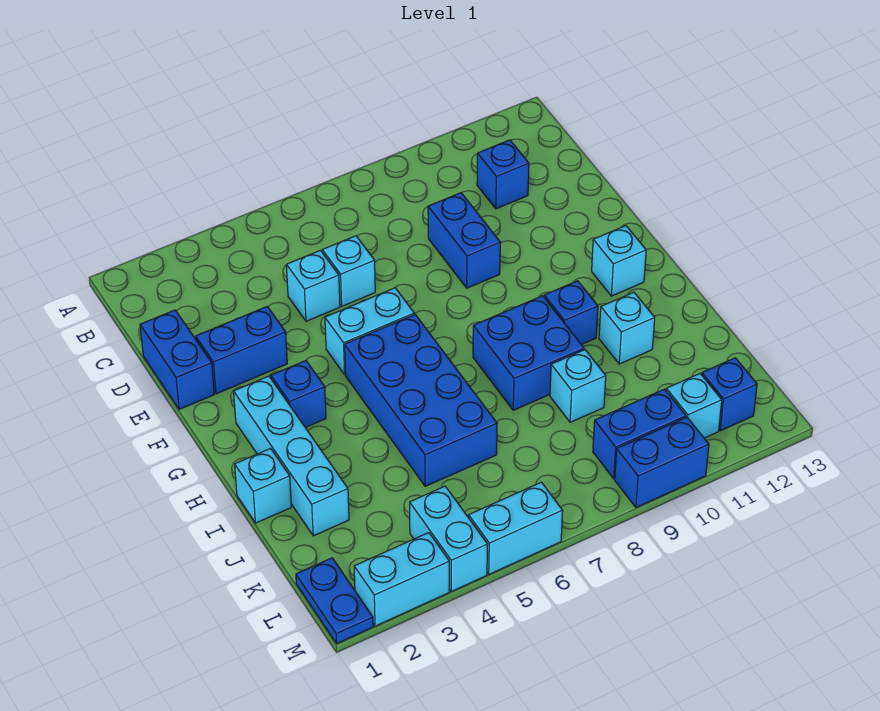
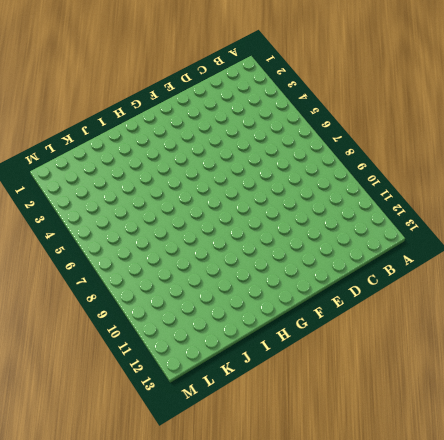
none -> blue brick C11 level 1
none -> blue brick D1:E1 level 1
none -> cyan brick D5 level 1

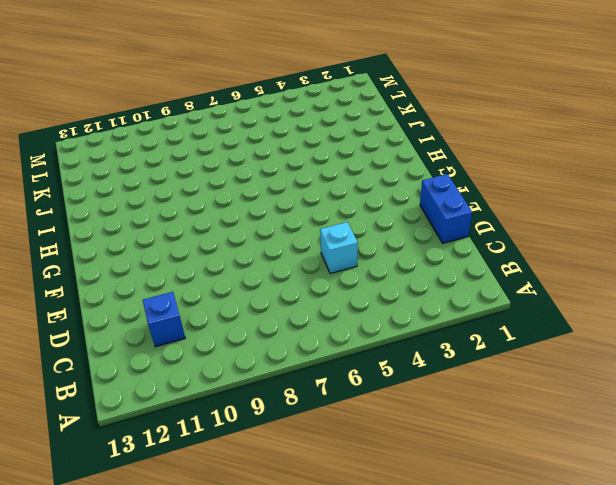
none -> cyan brick D6 level 1
none -> blue brick D9:E9 level 1
none -> blue brick E2:E3 level 1

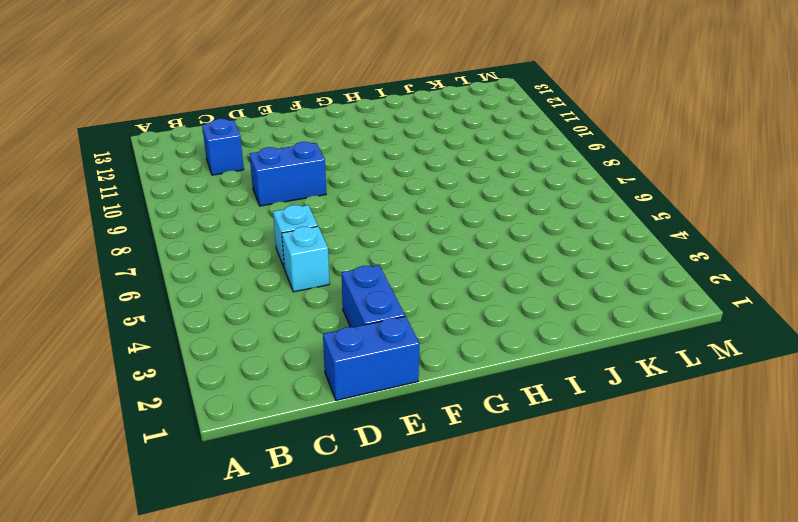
none -> cyan brick F5:F6 level 1
none -> cyan brick G2:J2 level 1
none -> blue brick G3 level 1

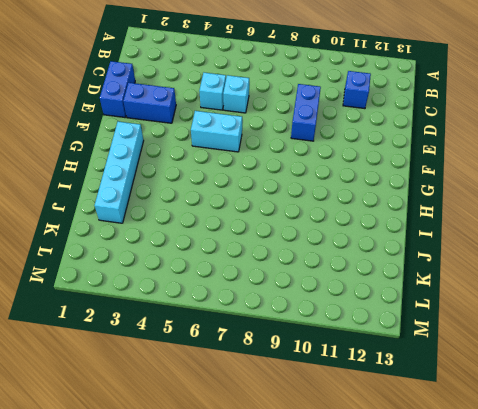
none -> blue brick G3 level 1
none -> blue brick G5:J6 level 1
none -> cyan brick G12 level 1

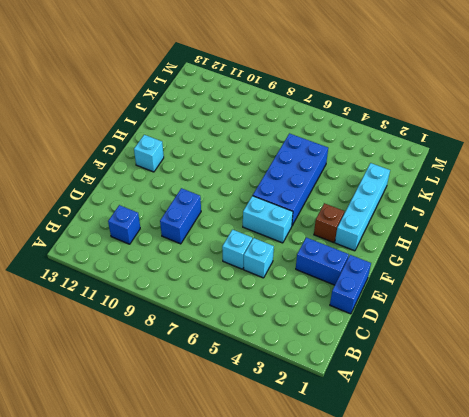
brown brick G3 level 1 -> blue brick G3 level 1
none -> blue brick H8:I9 level 1
none -> blue brick H10 level 1
none -> cyan brick I1 level 1

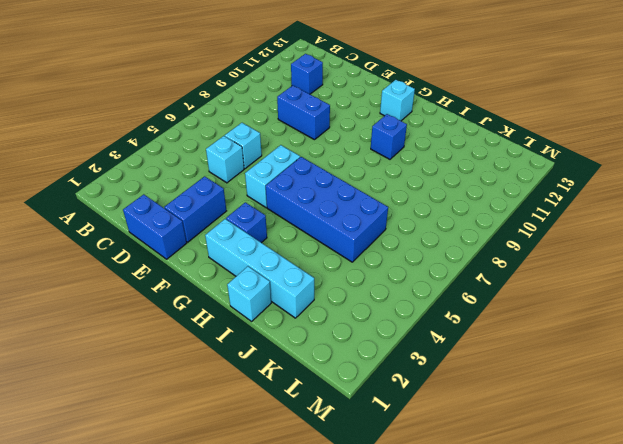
none -> blue brick H8:I9 level 1
none -> cyan brick I11 level 1
none -> cyan brick J9 level 1

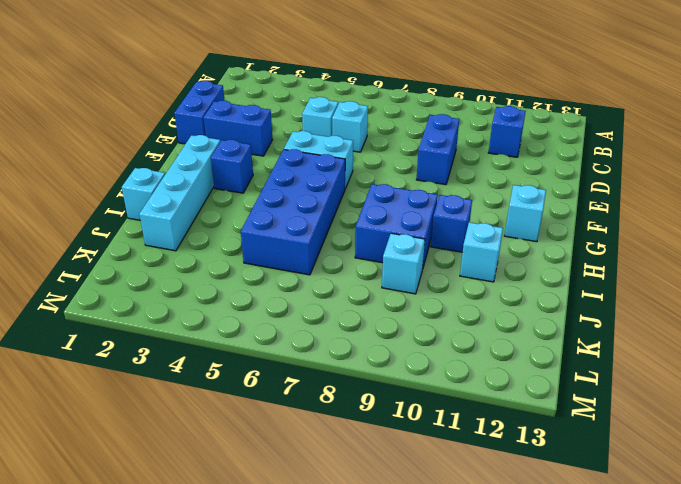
none -> blue plate L1:M1 level 1
none -> cyan brick L4:M4 level 1
none -> blue brick L9:L10 level 1

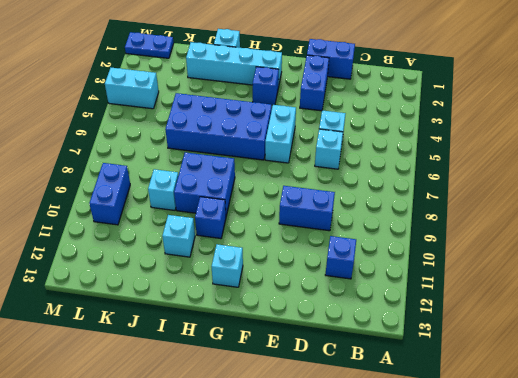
none -> cyan brick L11 level 1
none -> blue brick L12 level 1
none -> cyan brick M2:M3 level 1

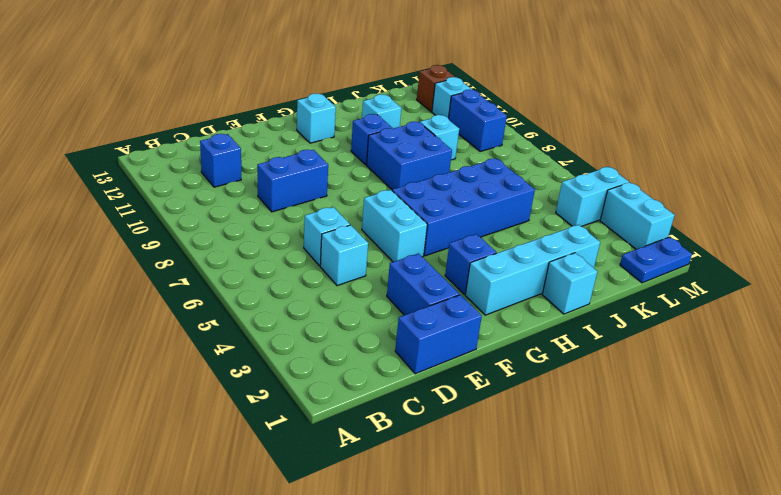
brown brick L12 level 1 -> blue brick L12 level 1
none -> cyan brick M5:M6 level 1
none -> blue brick M9:M10 level 1

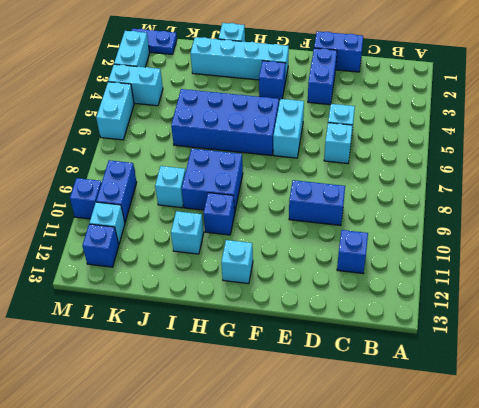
blue brick M10 level 1 -> blue brick M9:M10 level 1

